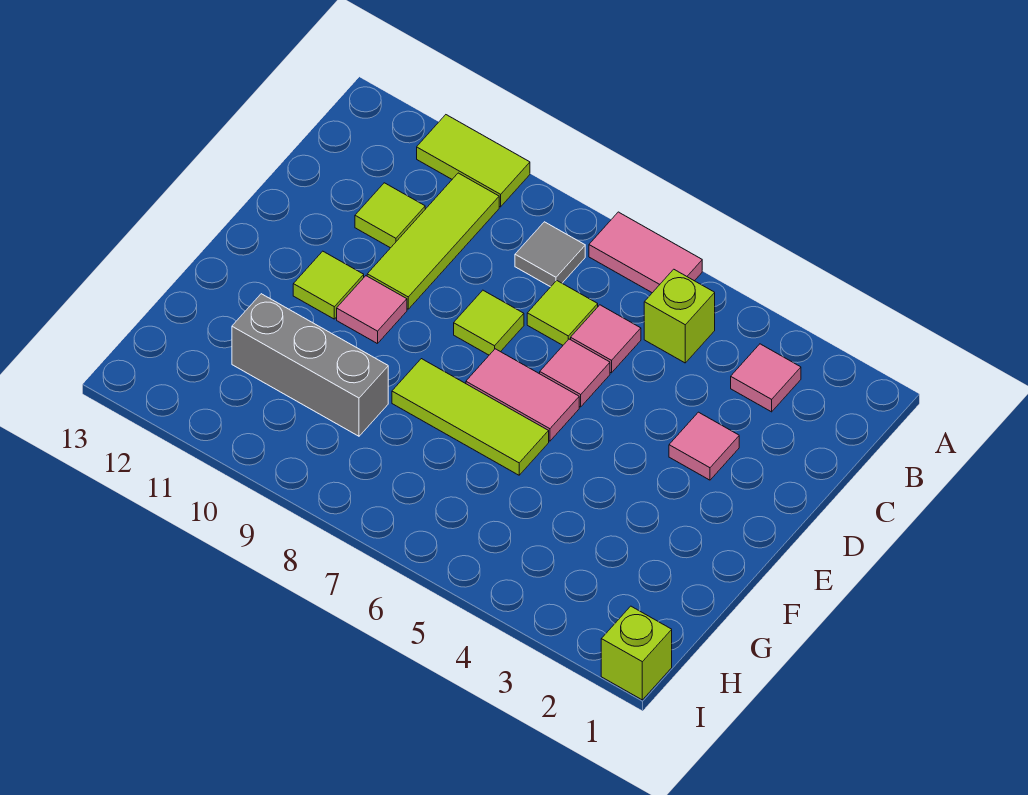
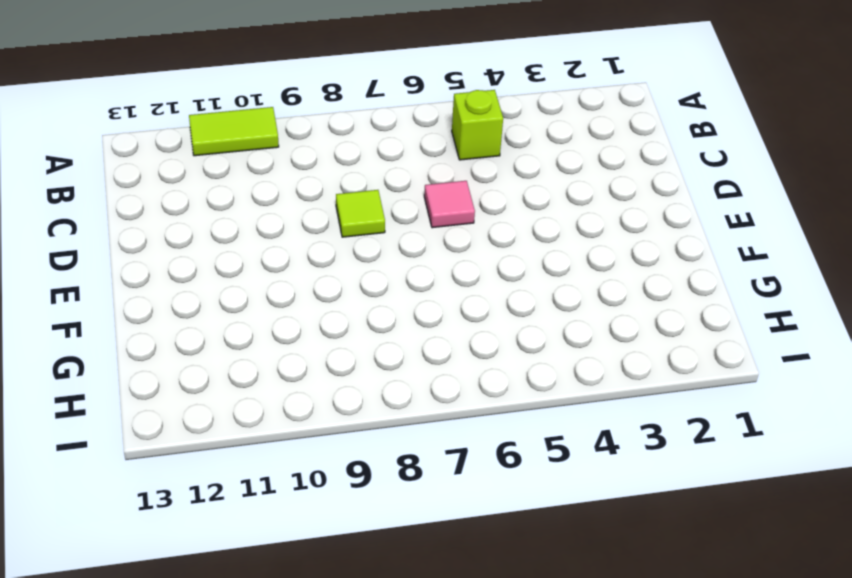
none -> pink tile A6:A7 level 1
none -> pink tile B3 level 1
none -> grey tile B8 level 1

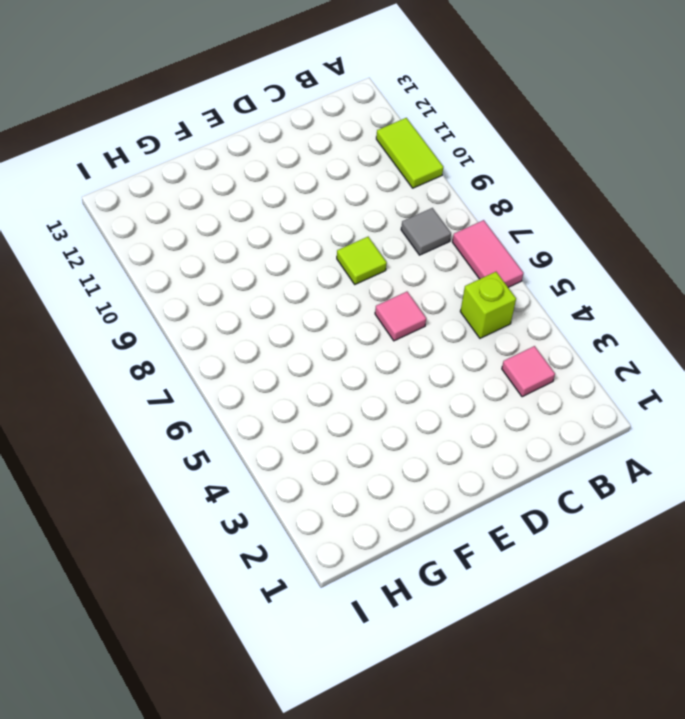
none -> lime tile B10:D10 level 1
none -> pink tile C6 level 1
none -> lime tile C7 level 1

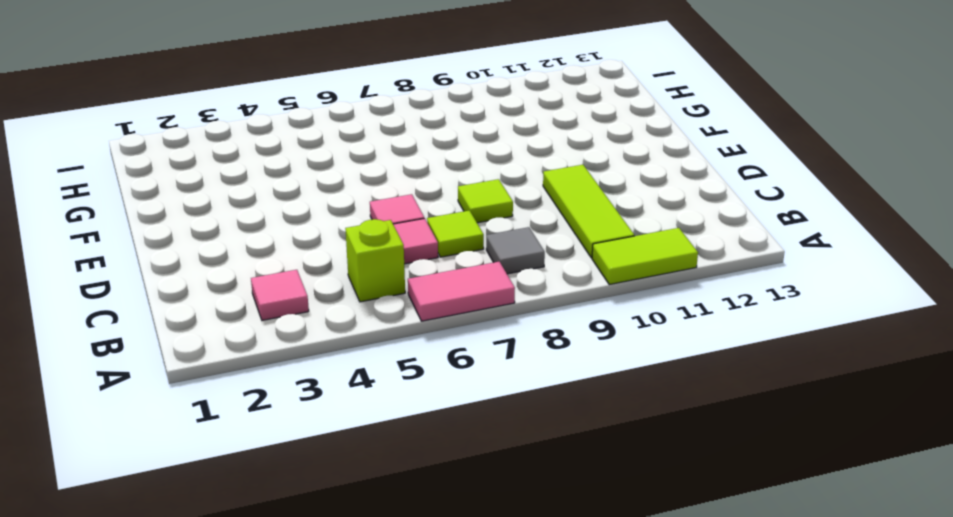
none -> lime tile C11 level 1
none -> pink tile D3 level 1
none -> pink tile E6:E7 level 1

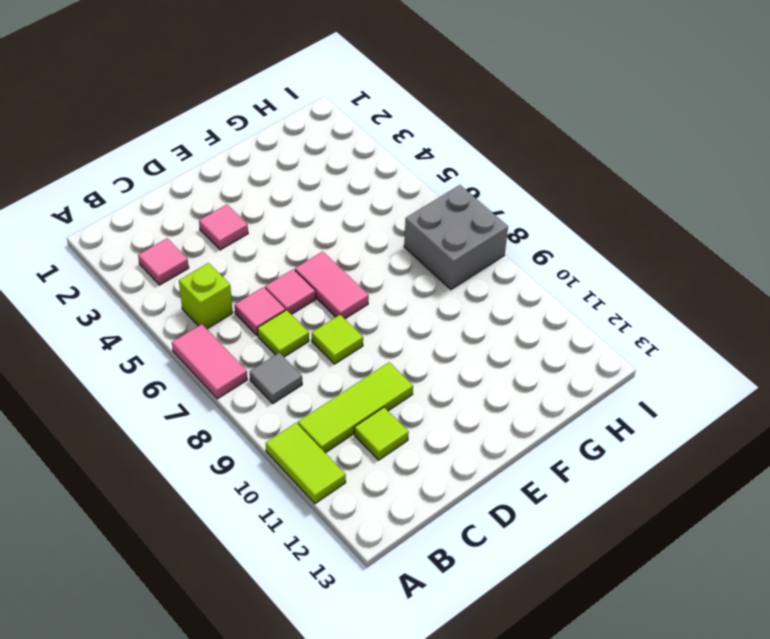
grey brick H7:I8 level 1 -> none
none -> pink tile E10 level 1
none -> lime tile E11 level 1
none -> lime tile F6:F8 level 1

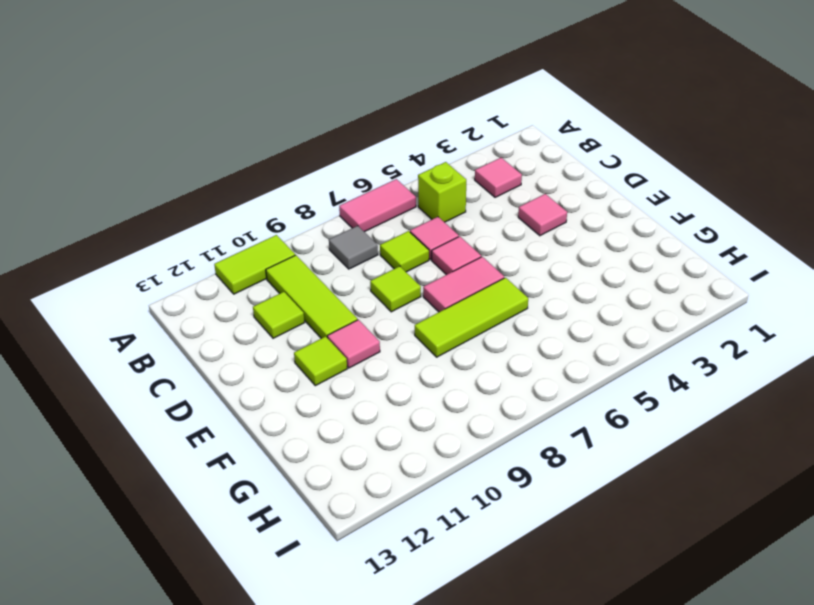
none -> grey brick G9:G11 level 1
none -> lime brick I1 level 1

